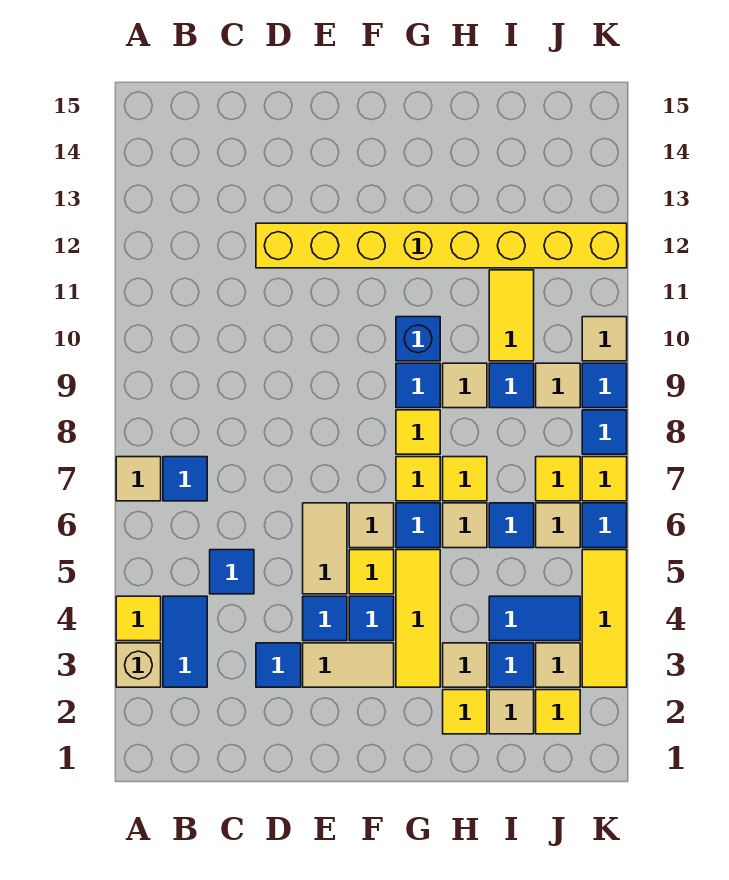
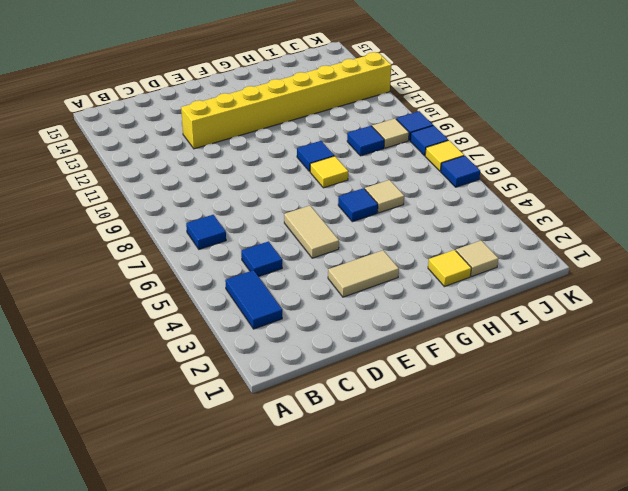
none -> tan brick A3 level 1
none -> yellow tile A4 level 1
none -> tan tile A7 level 1
none -> blue tile D3 level 1

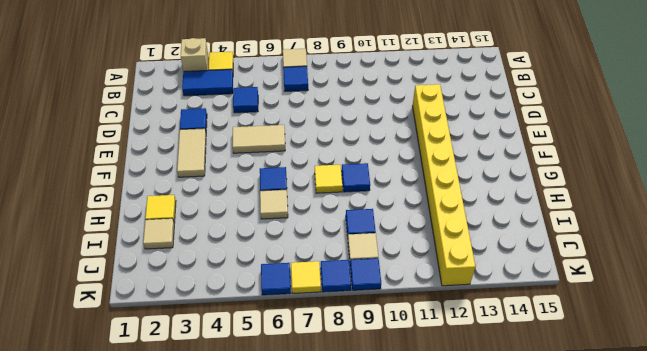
none -> blue tile E4 level 1
none -> blue tile F4 level 1
none -> yellow tile F5 level 1
none -> tan tile F6 level 1

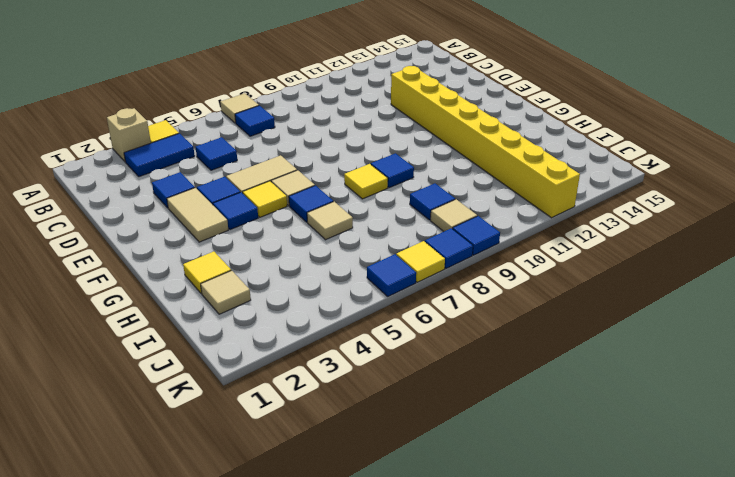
none -> yellow tile G3:G5 level 1
none -> yellow tile G7 level 1
none -> blue brick G10 level 1
none -> tan tile H3 level 1

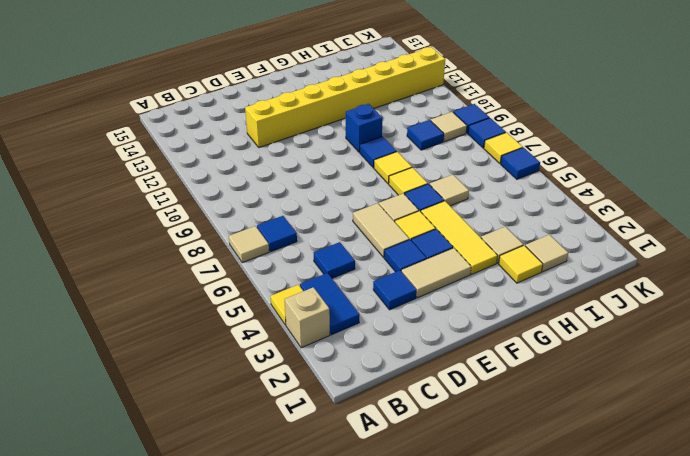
none -> yellow tile H7 level 1
none -> tan tile H9 level 1
none -> blue tile I3 level 1
none -> blue tile I4:J4 level 1

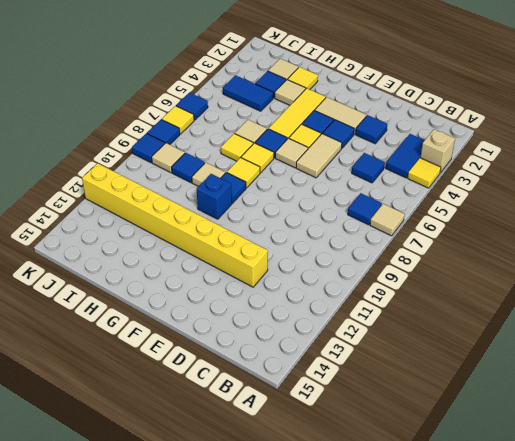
none -> blue tile I6 level 1
none -> yellow tile I10:I11 level 1
none -> yellow tile J2 level 1
none -> tan tile J3 level 1

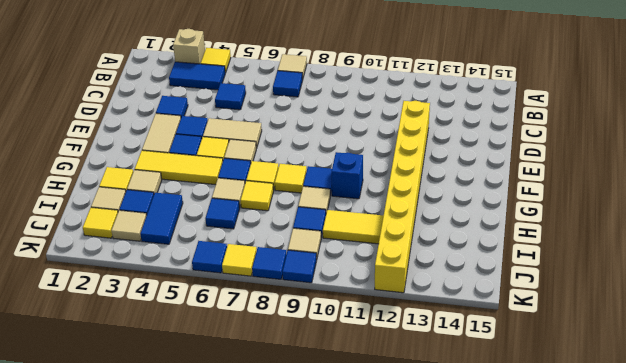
none -> tan tile J6 level 1
none -> yellow tile J7 level 1
none -> yellow tile K3:K5 level 1
none -> tan tile K10 level 1

